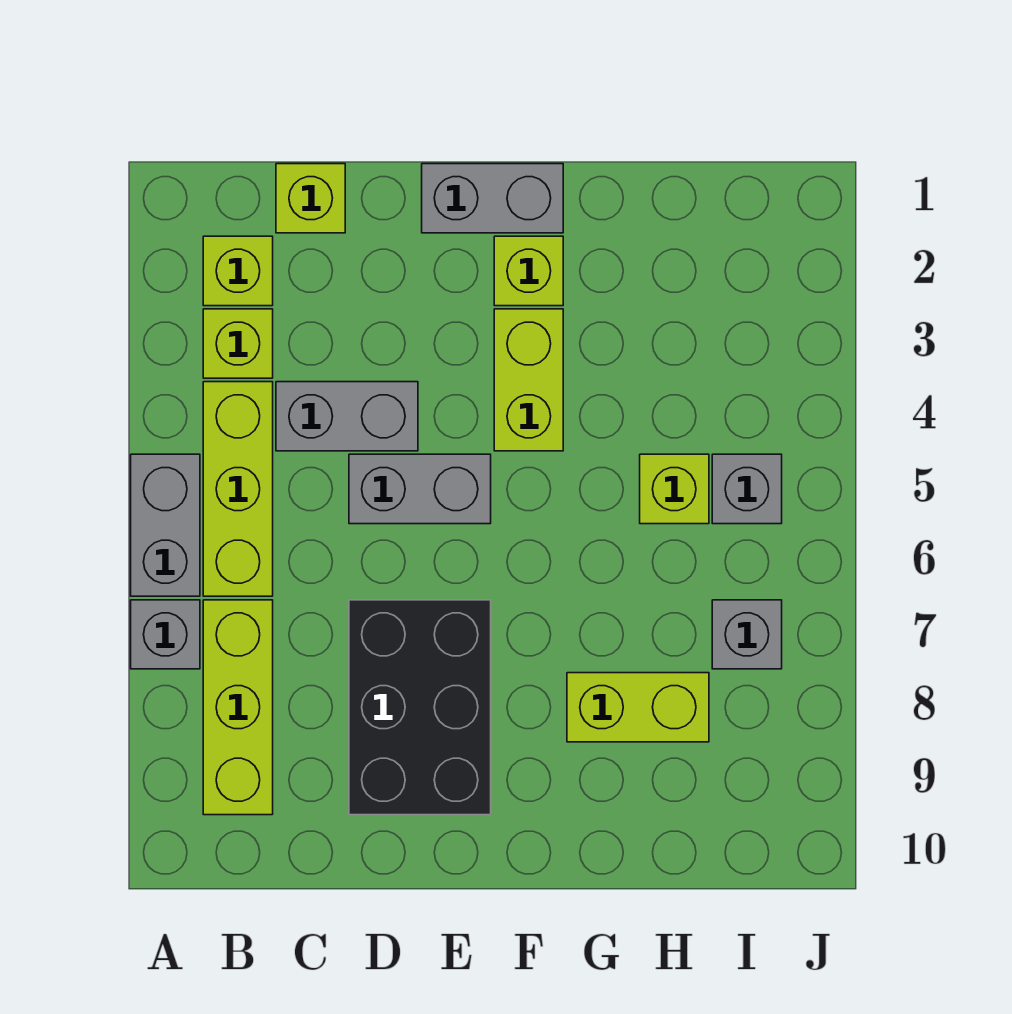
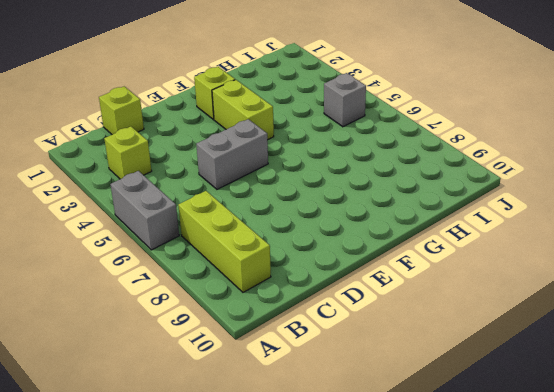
none -> grey brick A7 level 1
none -> lime brick B2 level 1
none -> lime brick B4:B6 level 1

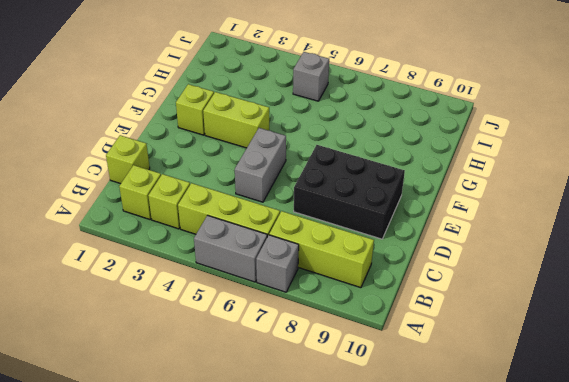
none -> grey brick C4:D4 level 1
none -> grey brick E1:F1 level 1
none -> lime brick G8:H8 level 1

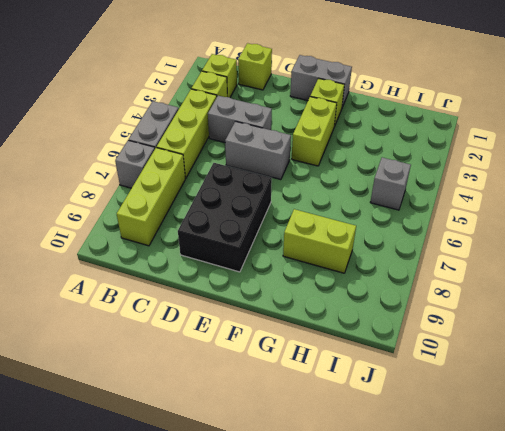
none -> lime brick H5 level 1
none -> grey brick I7 level 1

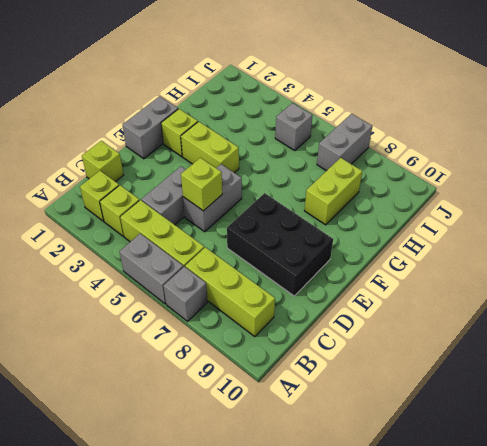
lime brick D5 level 2 -> lime brick H5 level 1
grey brick I7:J7 level 1 -> grey brick I7 level 1

